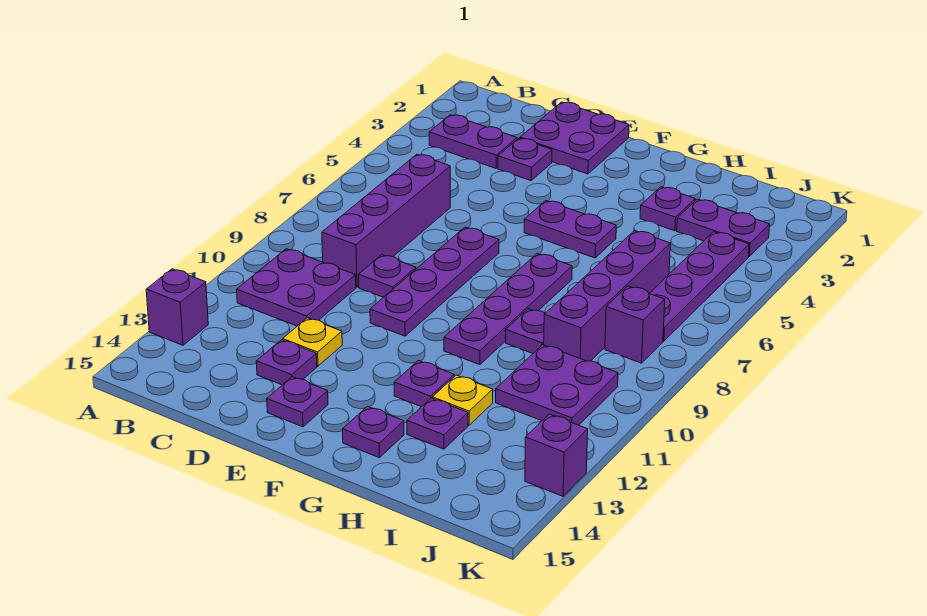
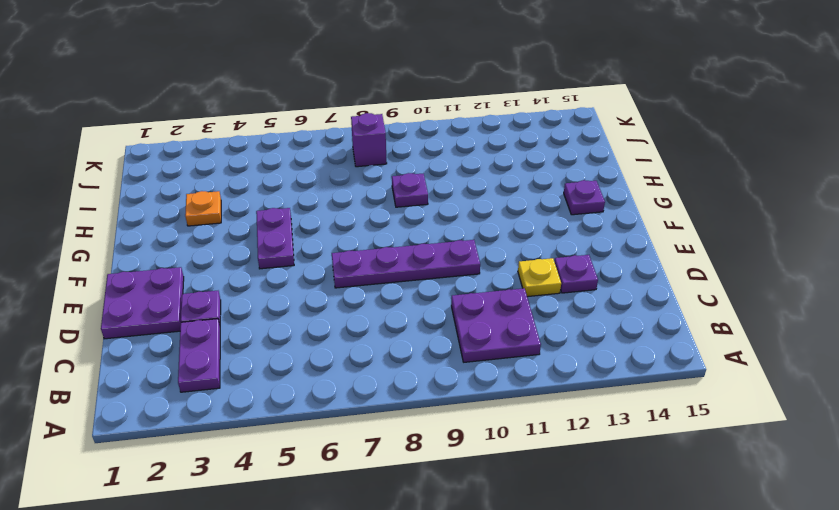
orange plate H3 level 1 -> purple plate H3 level 1
none -> purple brick A13 level 1
none -> purple brick C6:C9 level 1
none -> purple plate D9 level 1

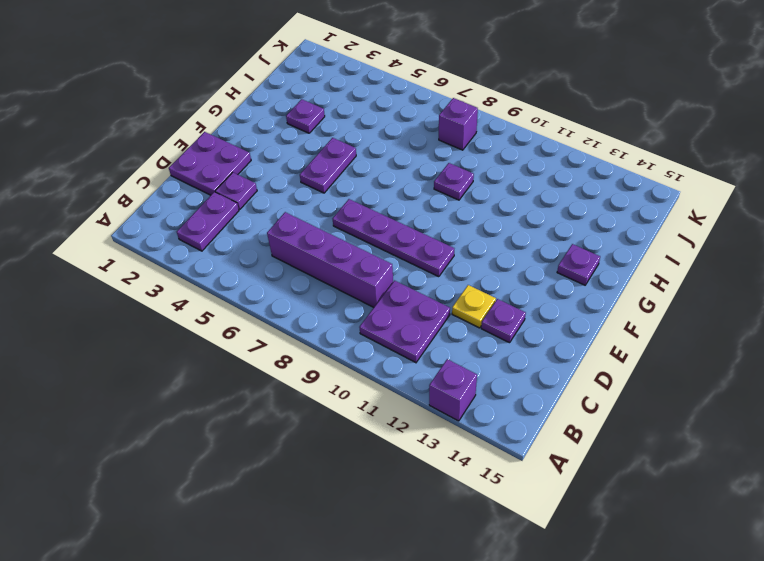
none -> purple plate D9 level 1
none -> purple plate E14 level 1
none -> purple plate G7:G10 level 1

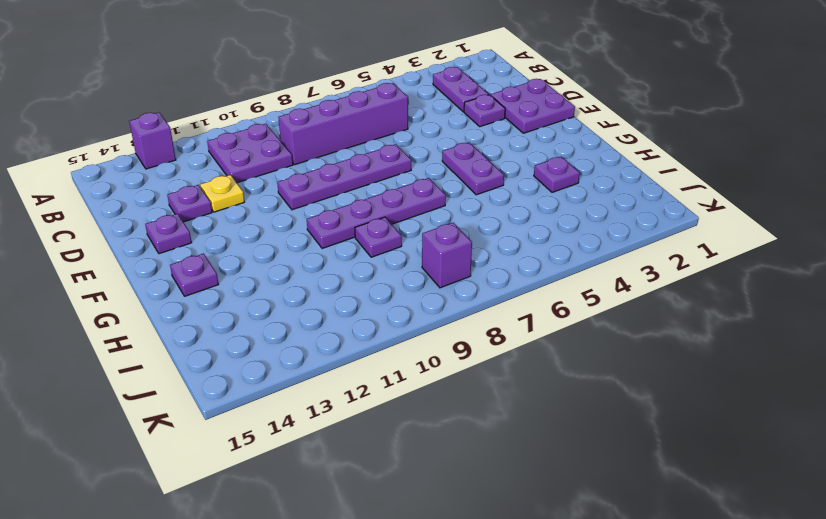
none -> purple plate D9 level 1
none -> purple plate G12 level 1
none -> yellow plate H12 level 1

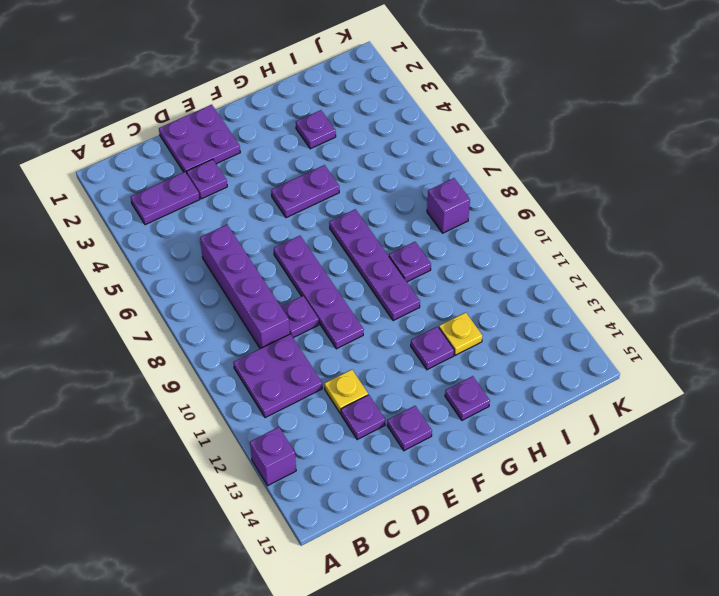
none -> purple plate H13 level 1
none -> purple plate I3:J3 level 1
none -> purple brick I6:I9 level 1

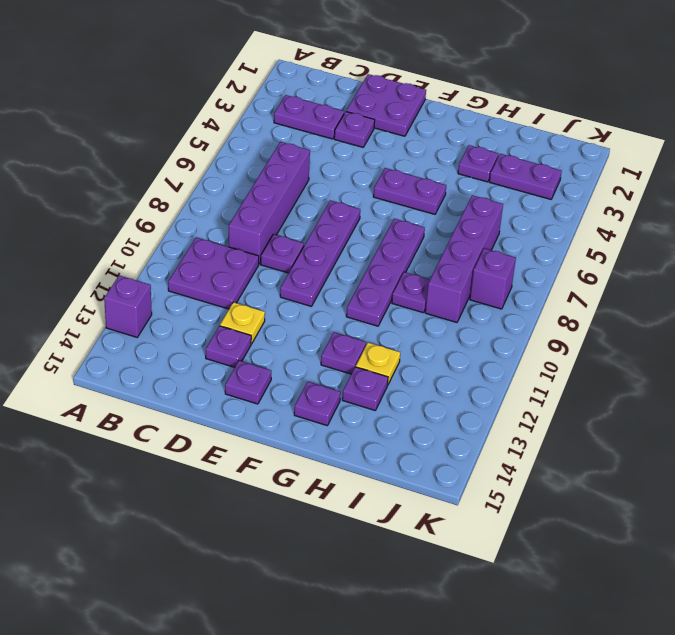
none -> purple plate I10:J11 level 1
none -> purple plate J4:J7 level 1
none -> purple brick K13 level 1

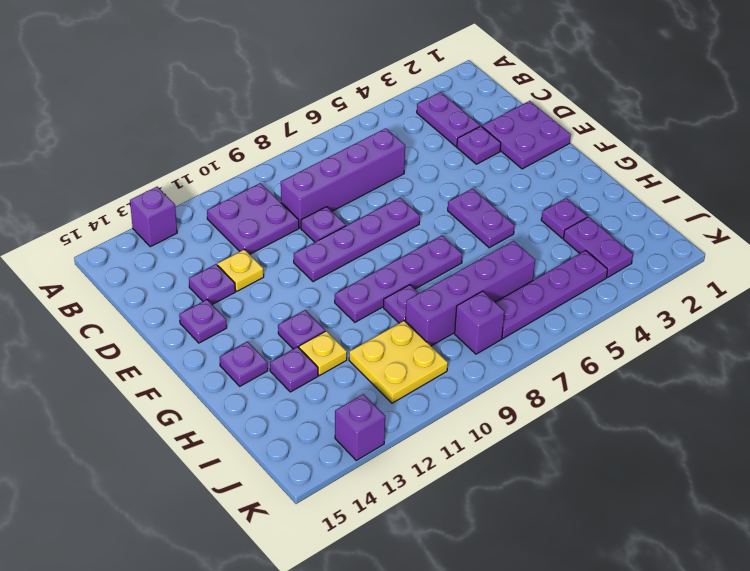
yellow plate I10:J11 level 1 -> purple plate I10:J11 level 1

